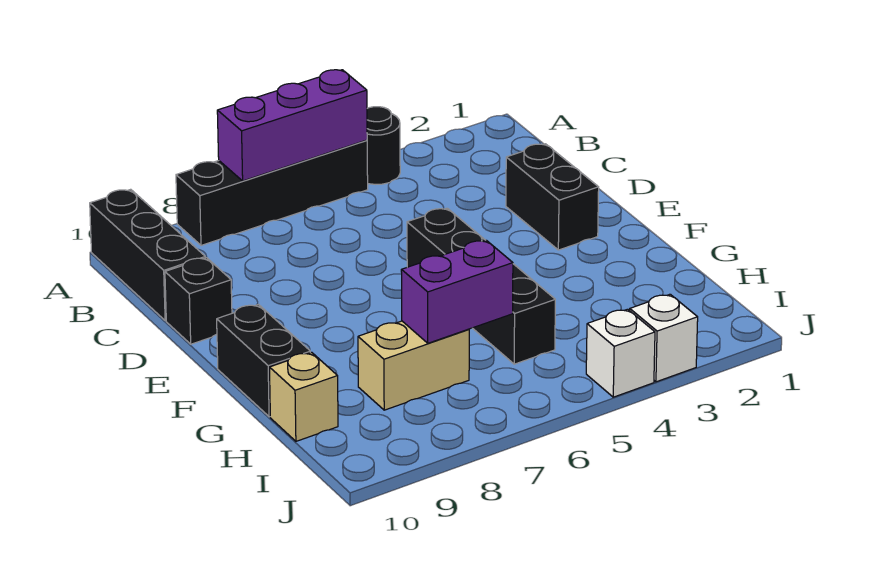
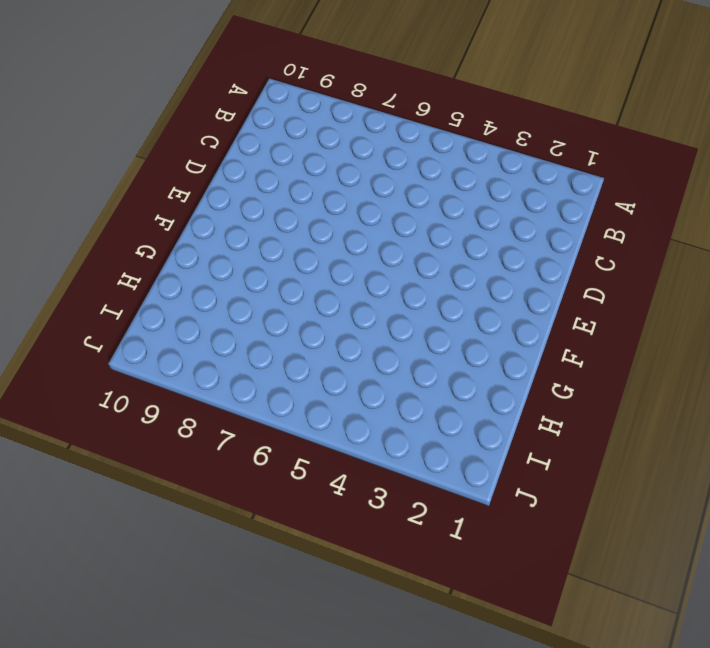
none -> black round brick A4 level 1
none -> black brick A5:A8 level 1
none -> black brick A10:C10 level 1

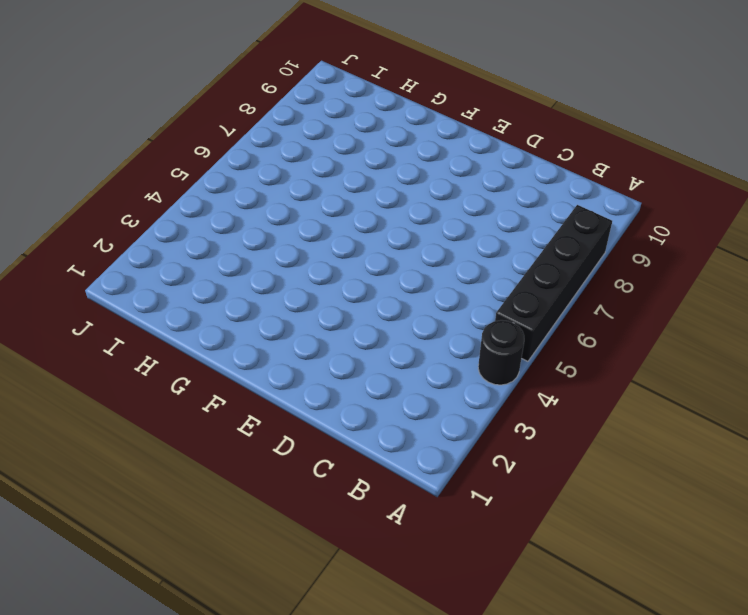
none -> black brick A10:C10 level 1
none -> black brick D2:E2 level 1
none -> black brick D10 level 1

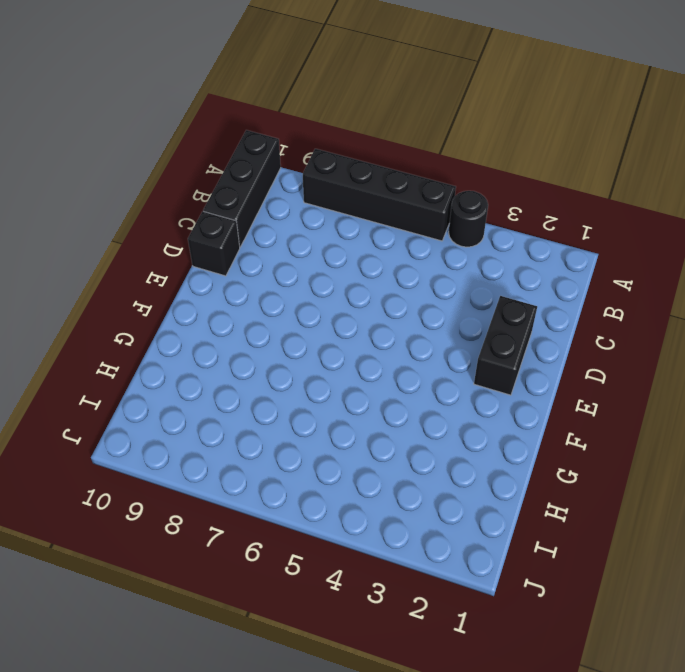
none -> black brick E5:H5 level 1
none -> black brick F10:G10 level 1
none -> tan brick H7:H8 level 1

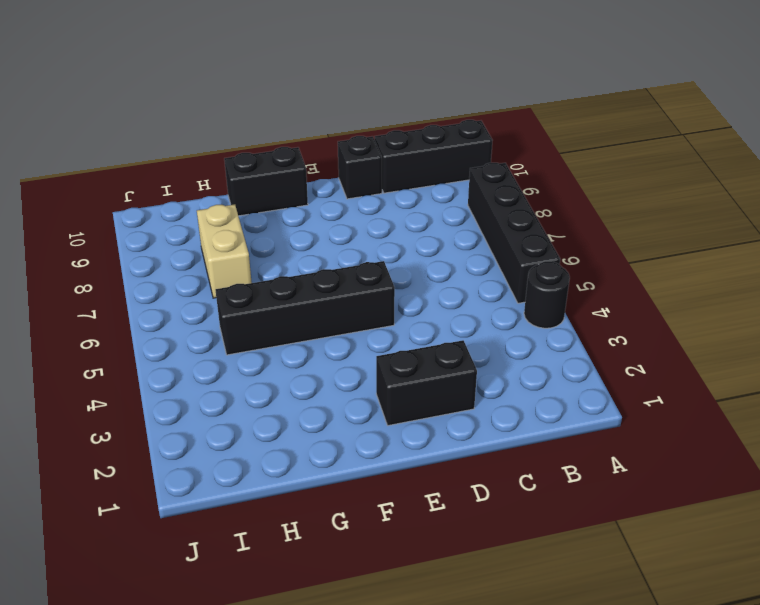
none -> tan brick H10 level 1
none -> white brick J3 level 1
none -> white brick J4 level 1

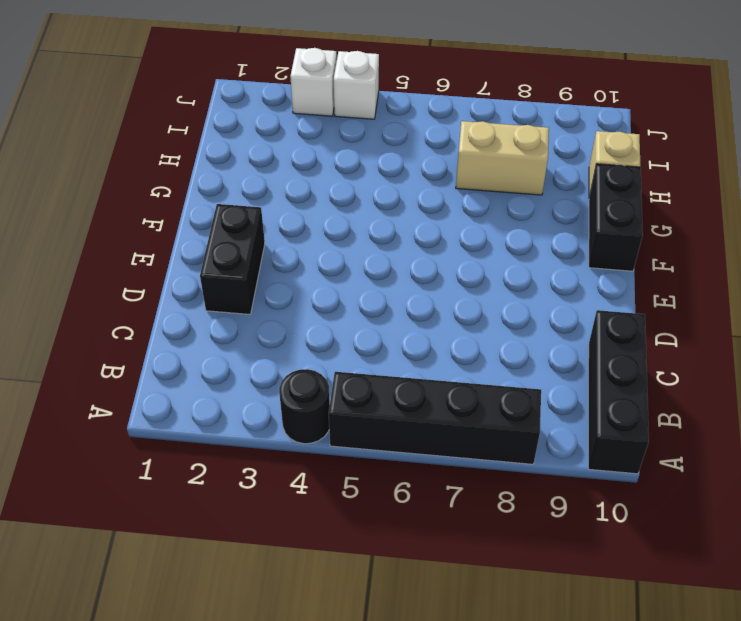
none -> black brick D10 level 1
none -> black brick E5:H5 level 1
none -> purple brick A5:A7 level 2

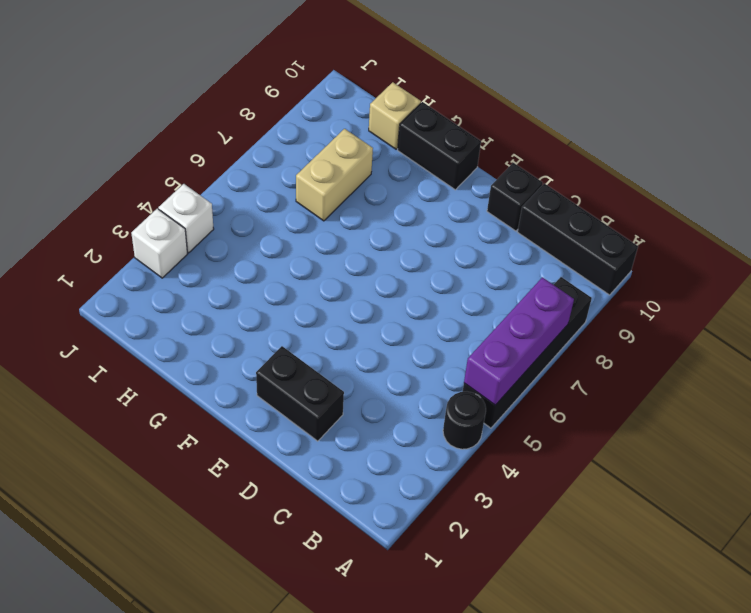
none -> black brick E5:H5 level 1
none -> purple brick H6:H7 level 2

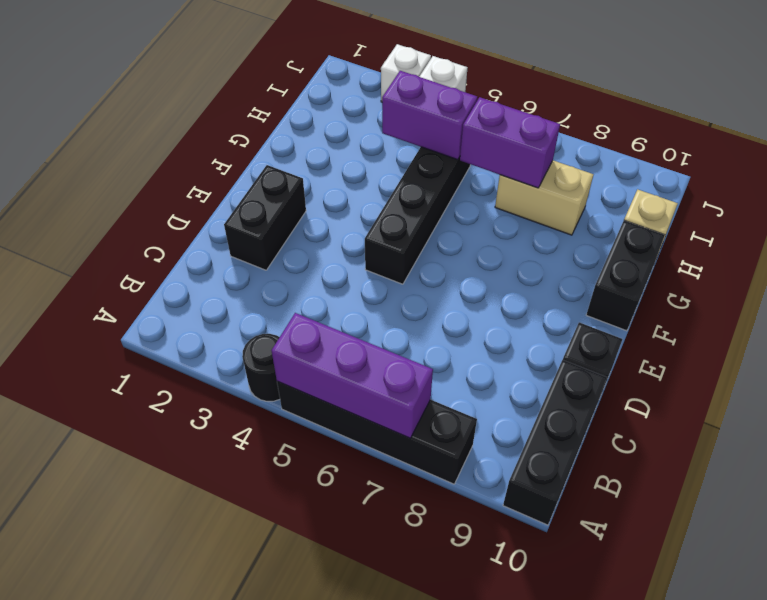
purple brick H4:H5 level 2 -> none

